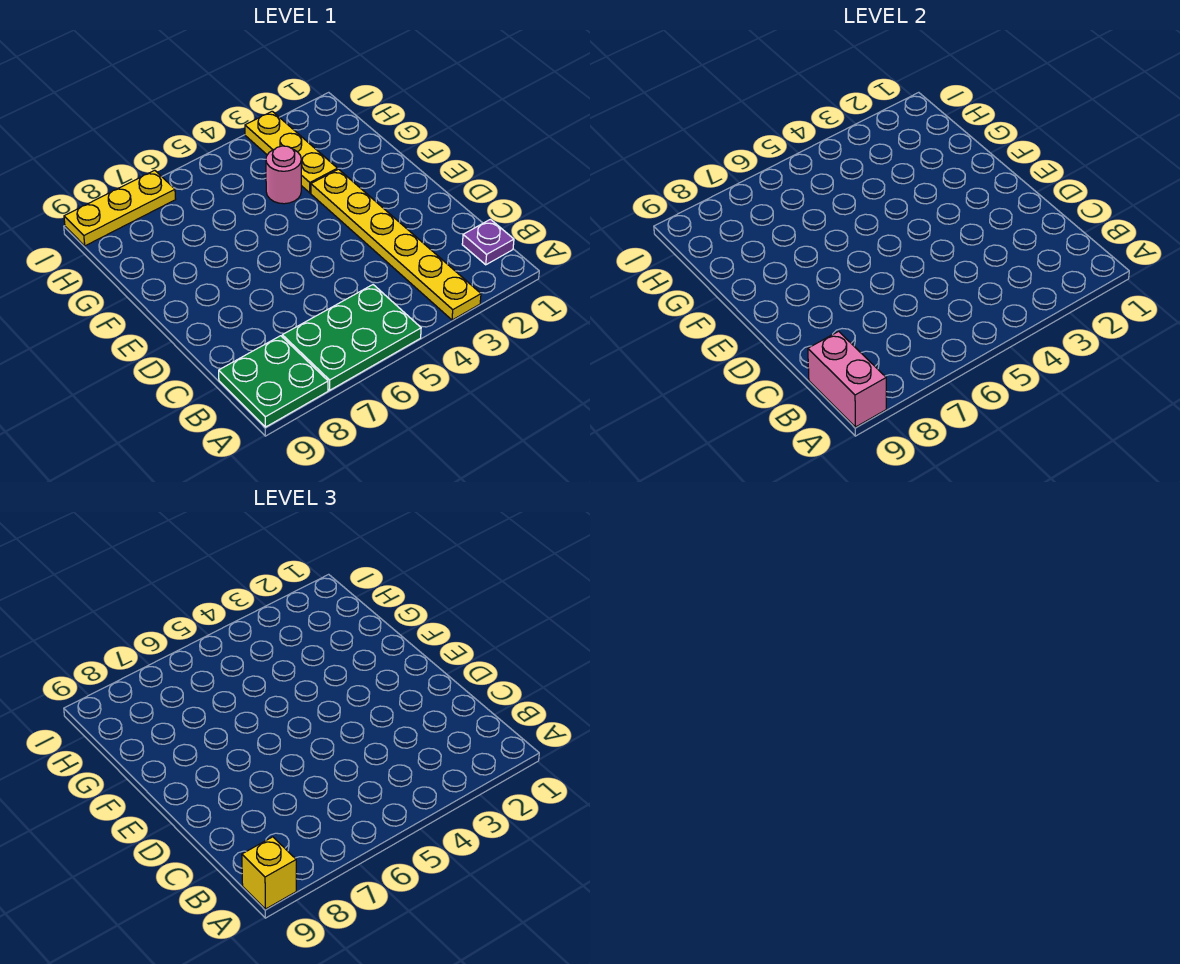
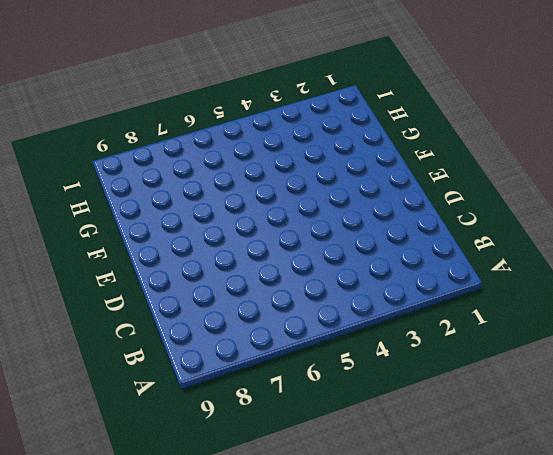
none -> yellow plate A3:F3 level 1
none -> green plate A5:B7 level 1

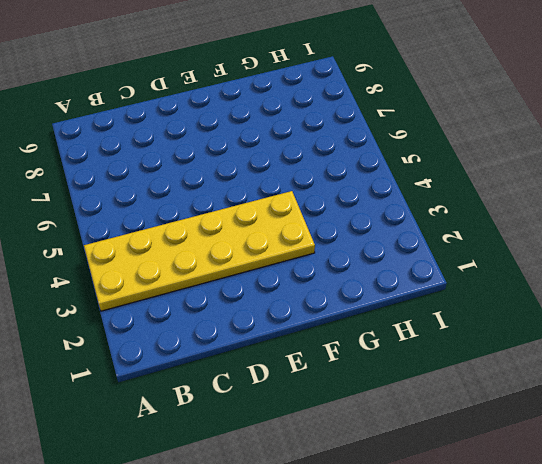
yellow plate A3:F4 level 1 -> yellow plate A3:F3 level 1
none -> green plate A5:B7 level 1
none -> green plate A8:B9 level 1

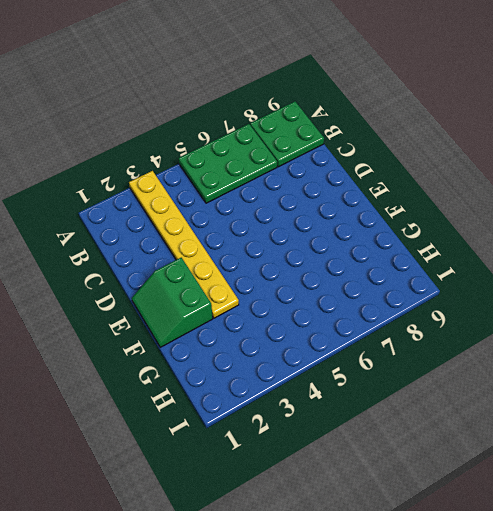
green slope E1:F2 level 1 top 2 -> none
none -> purple plate B1 level 1
none -> yellow plate G3:I3 level 1

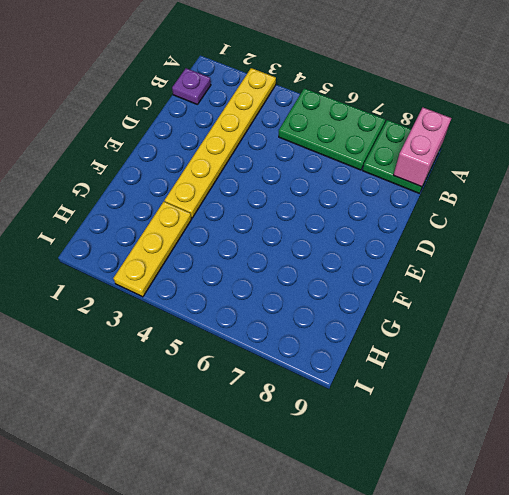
none -> pink round brick G4 level 1
none -> yellow plate I7:I9 level 1

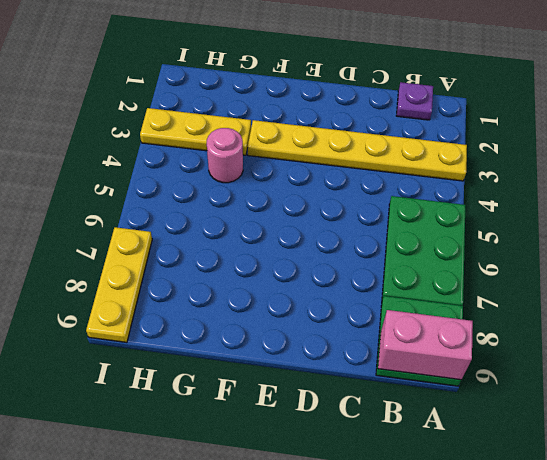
none -> yellow brick A9 level 3

